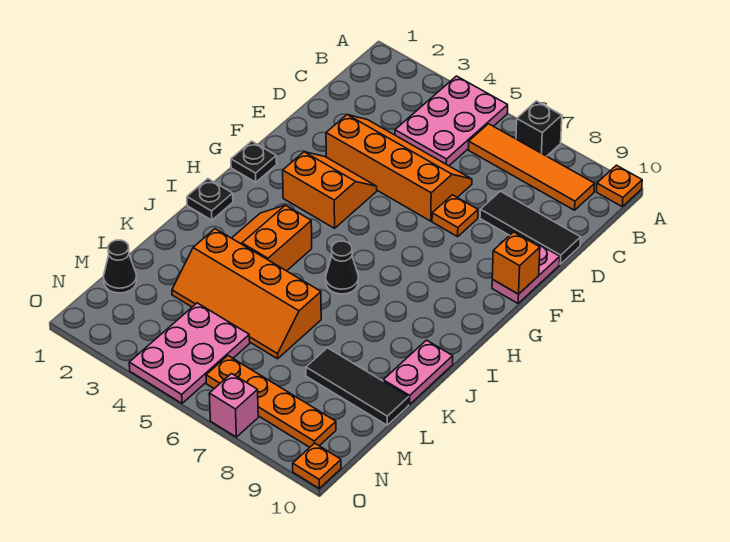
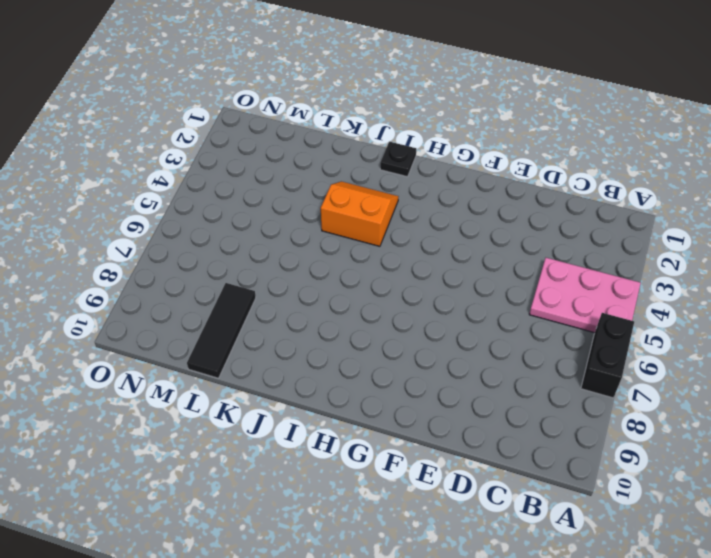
black brick A6:A7 level 1 -> black brick A7 level 1
none -> orange plate A10 level 1
none -> orange tile B6:B9 level 1
none -> orange slope D3:E6 level 1 top E

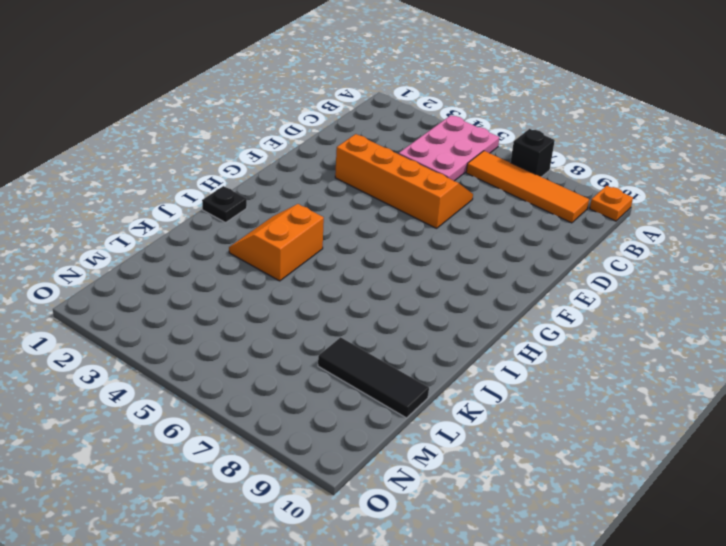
none -> black tile D8:D10 level 1
none -> orange plate E7 level 1
none -> pink plate E10:F10 level 1

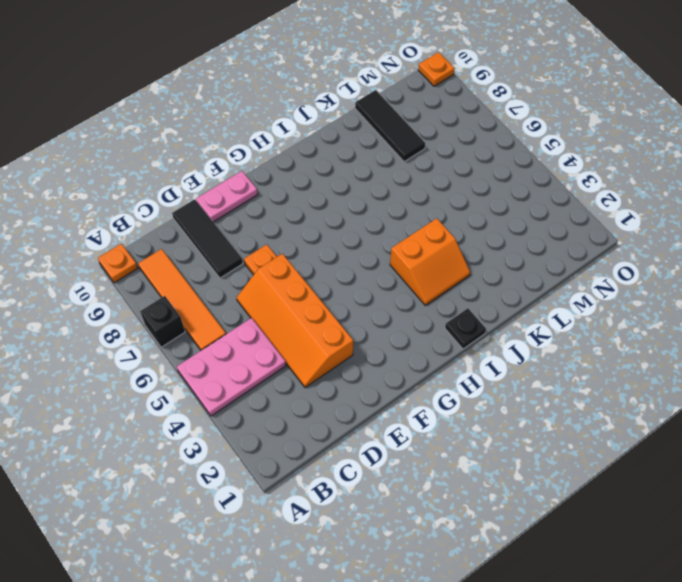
none -> orange slope F3:G4 level 1 top G
none -> black plate G1 level 1
none -> black cone I6 level 1

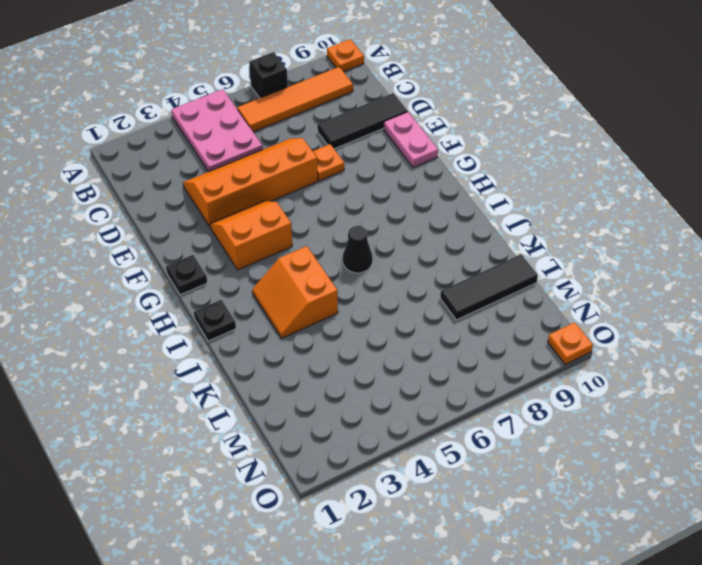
none -> pink plate J10:K10 level 1
none -> orange slope K3:L6 level 1 top K
none -> black cone M1 level 1

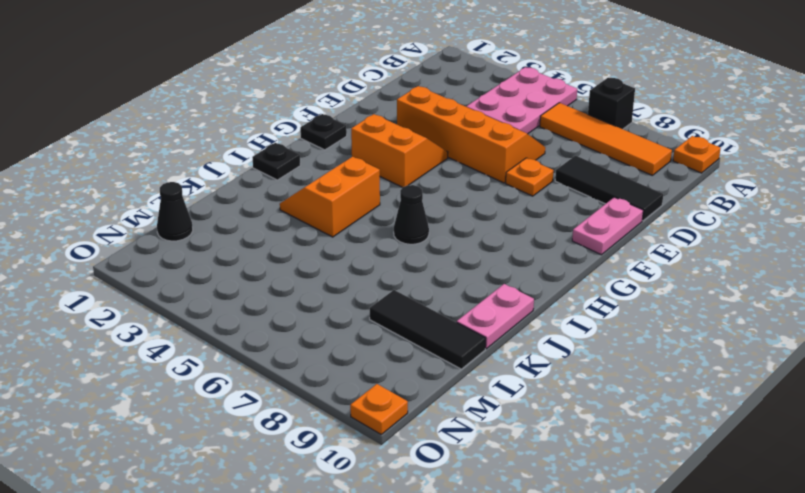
none -> orange slope K3:L6 level 1 top K
none -> pink plate M4:O5 level 1
none -> orange plate N6:N9 level 1

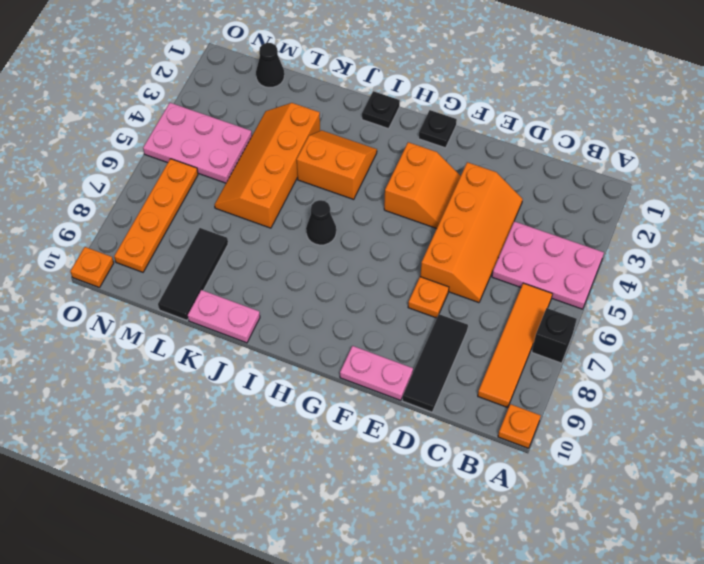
none -> pink brick O7 level 1
none -> orange brick F10 level 2

